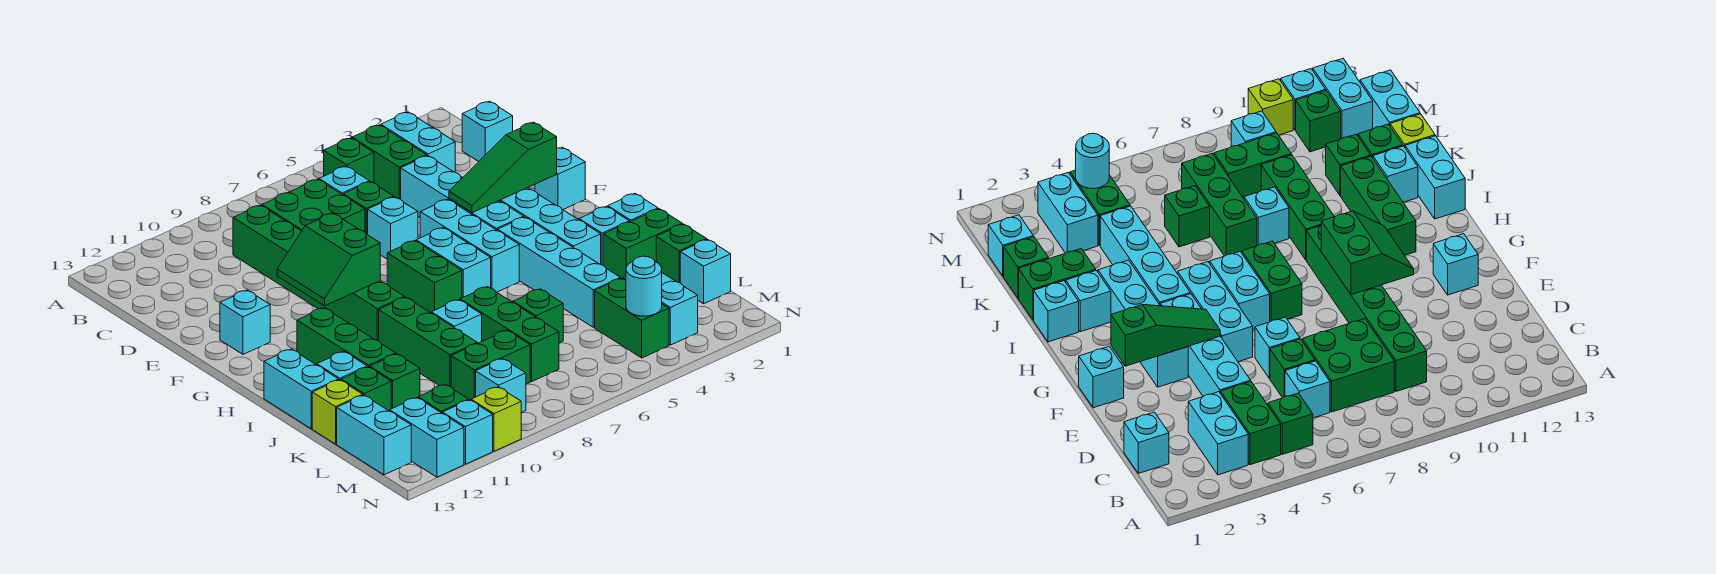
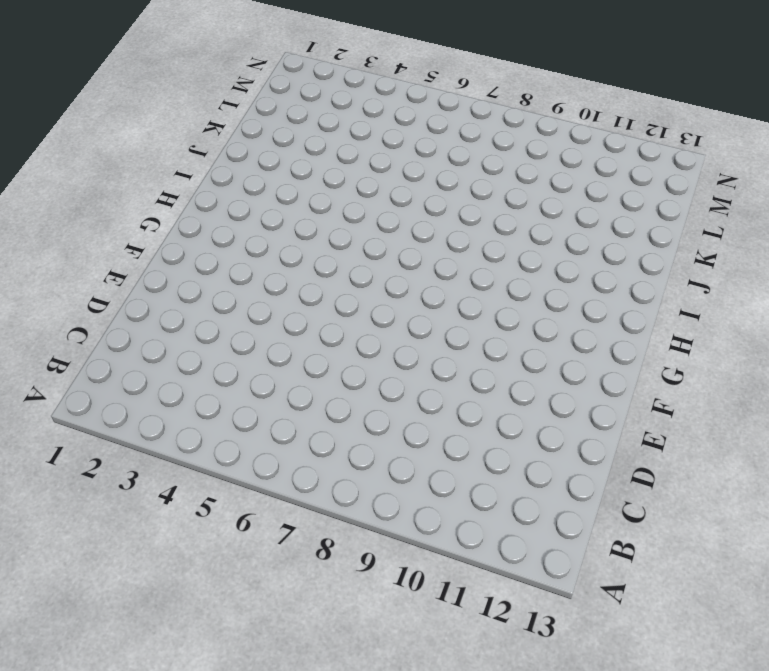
none -> cyan brick B3:C3 level 1
none -> green brick B4:C4 level 1
none -> green brick B5 level 1
none -> cyan brick C1 level 1

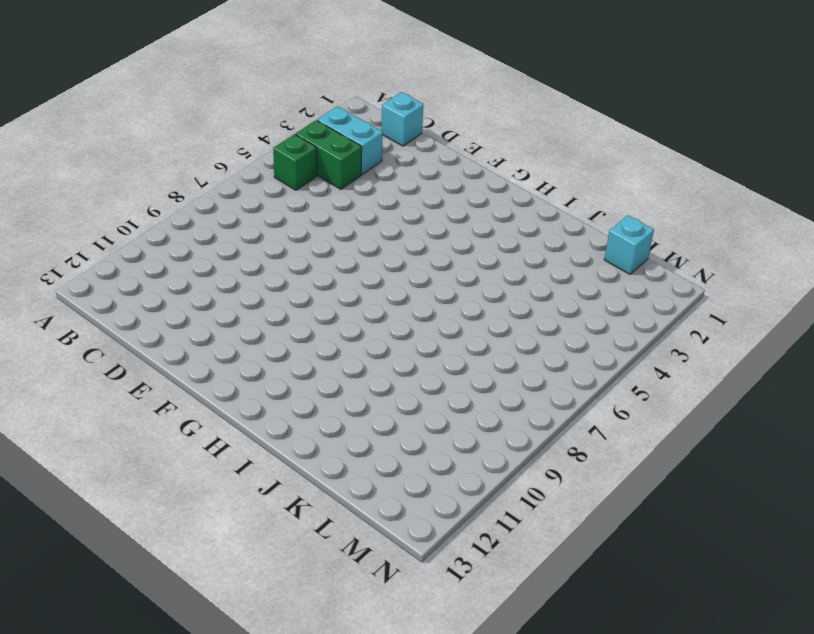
none -> cyan brick C6 level 1
none -> green brick C7:D8 level 1
none -> green brick C9:H9 level 1
none -> cyan brick D4:G4 level 1

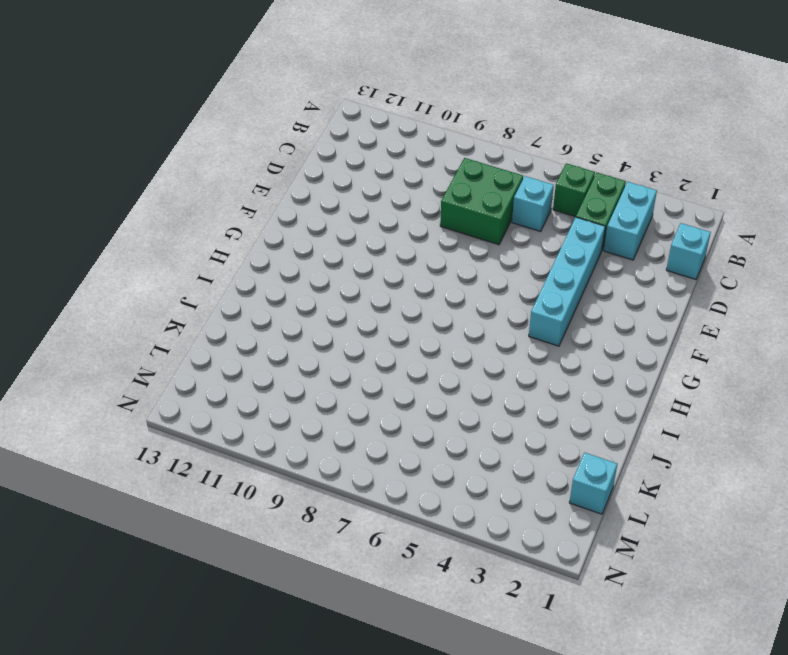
none -> green brick C9:H9 level 1
none -> green brick D6 level 1
none -> cyan brick E6 level 1
none -> cyan brick F1 level 1

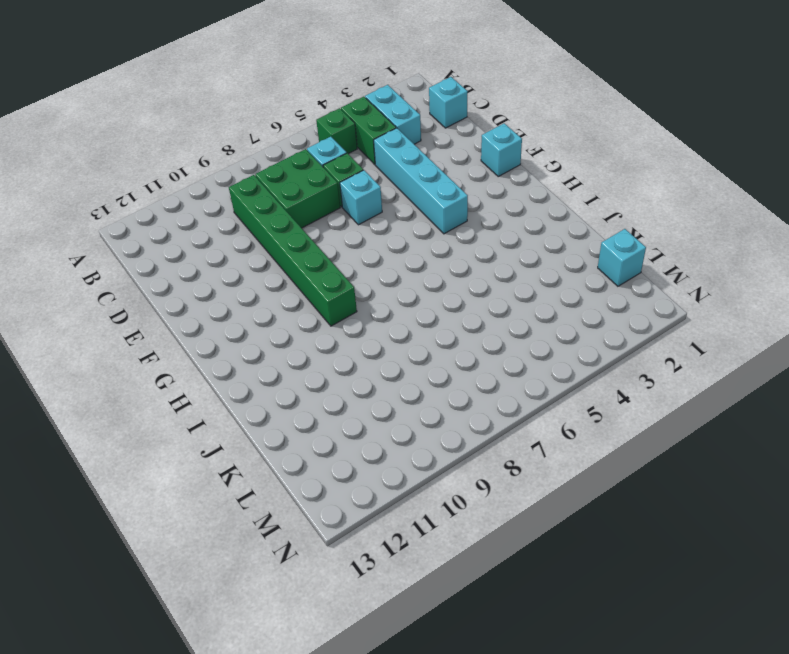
none -> cyan brick F3:I3 level 1
none -> cyan brick F5:H5 level 1
none -> cyan brick F12 level 1
none -> cyan brick G6:H6 level 1

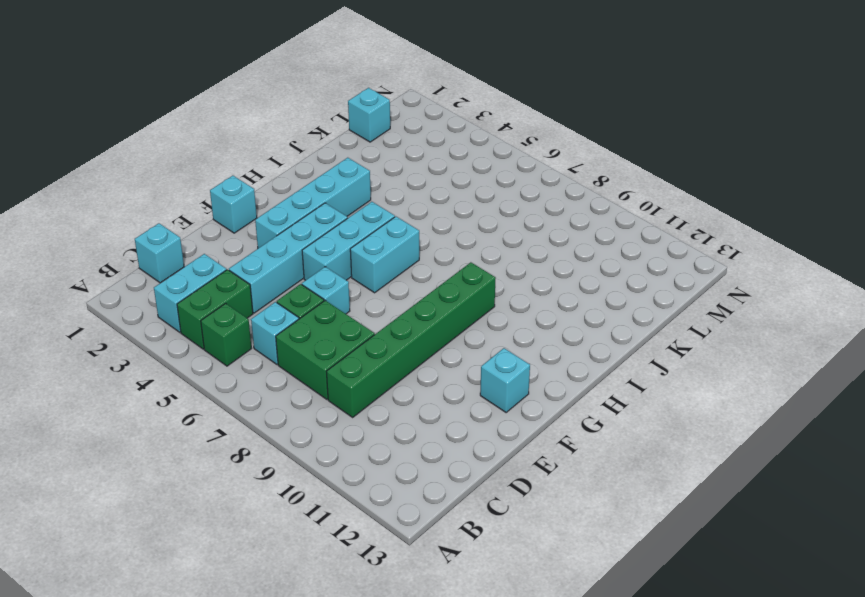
none -> green brick G7:H7 level 1
none -> cyan brick H4:K4 level 1
none -> green brick H11:J11 level 1
none -> cyan brick I1 level 1

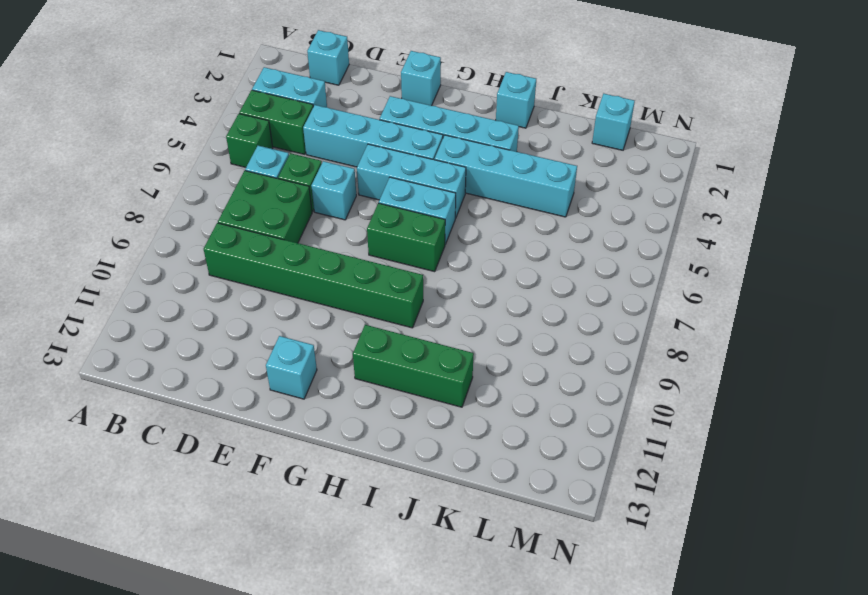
none -> cyan brick I2 level 1
none -> green brick I9:K9 level 1
none -> cyan brick I13:J13 level 1
none -> green brick J1:J2 level 1

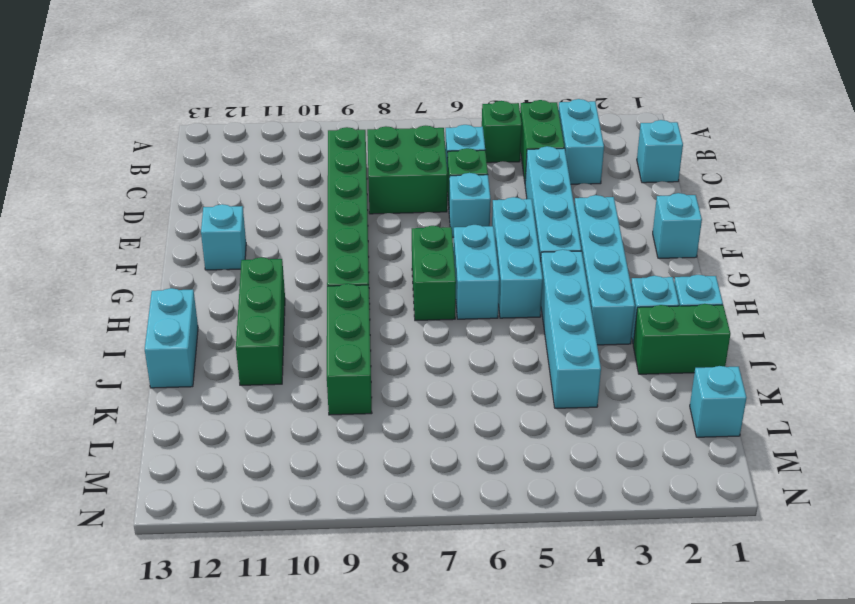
none -> green brick J7:L7 level 1
none -> cyan brick J8 level 1
none -> cyan brick J12 level 1
none -> green brick K1 level 1

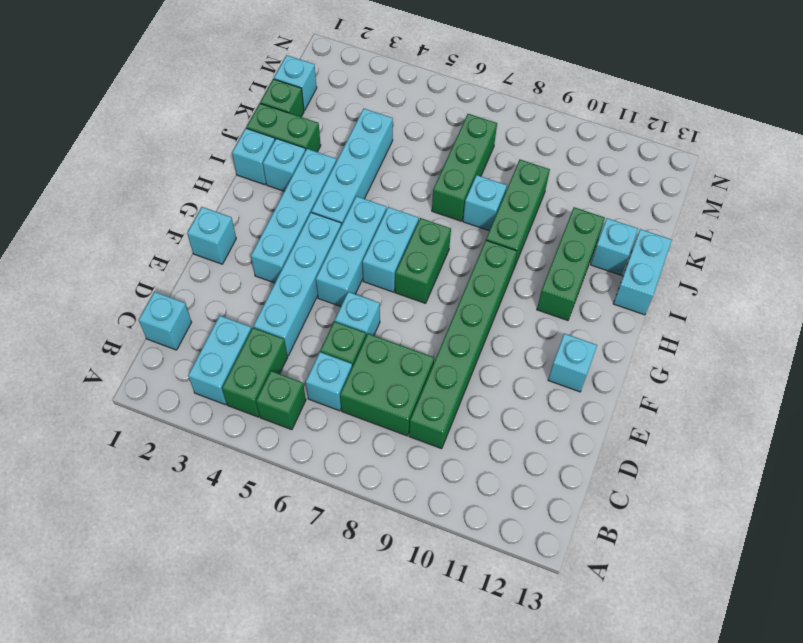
none -> green brick K6 level 1
none -> green brick K11 level 1
none -> green brick K12 level 1
none -> lime brick K13 level 1

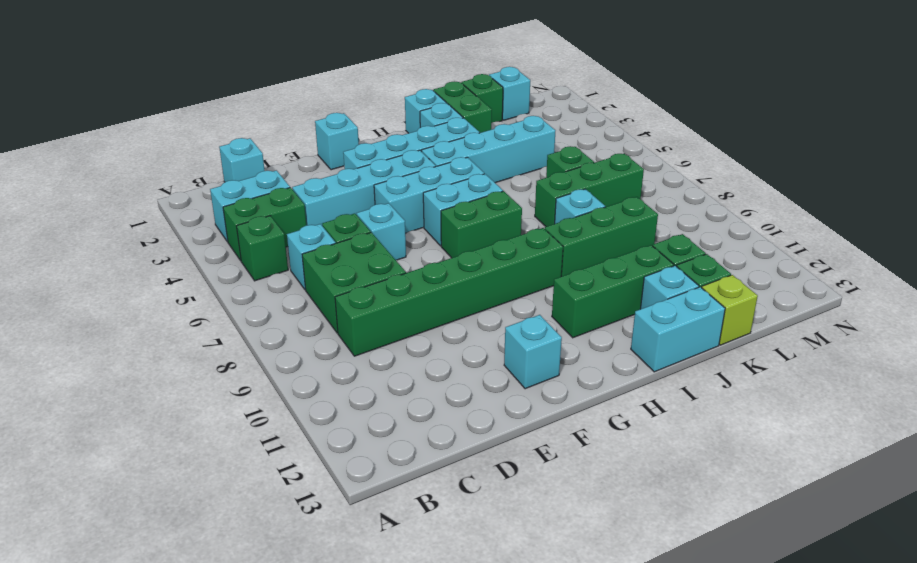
none -> cyan brick L3:M3 level 1
none -> green brick L4:M4 level 1
none -> green brick L8:L9 level 1
none -> cyan brick L13:M13 level 1

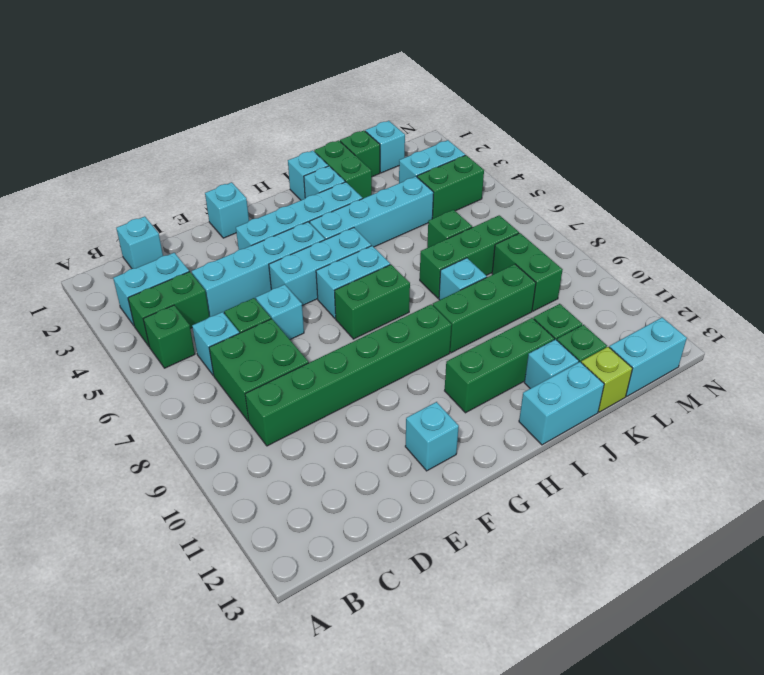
none -> cyan brick M9 level 1
none -> green brick M11 level 1
none -> cyan brick M12:N12 level 1
none -> lime brick N10 level 1

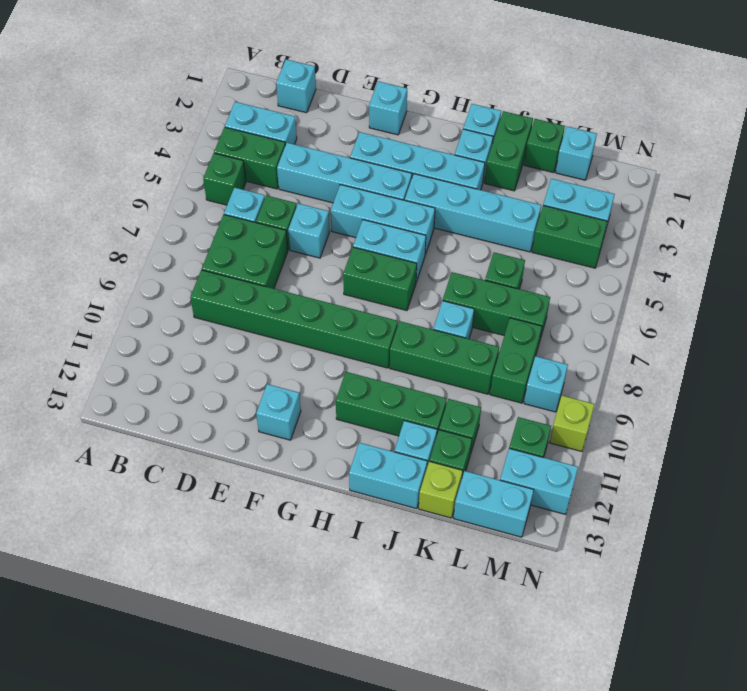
none -> cyan brick N11 level 1
none -> green slope F2:F4 level 2 top 2
none -> green slope F9:G10 level 2 top 9
none -> cyan round brick M4 level 2

